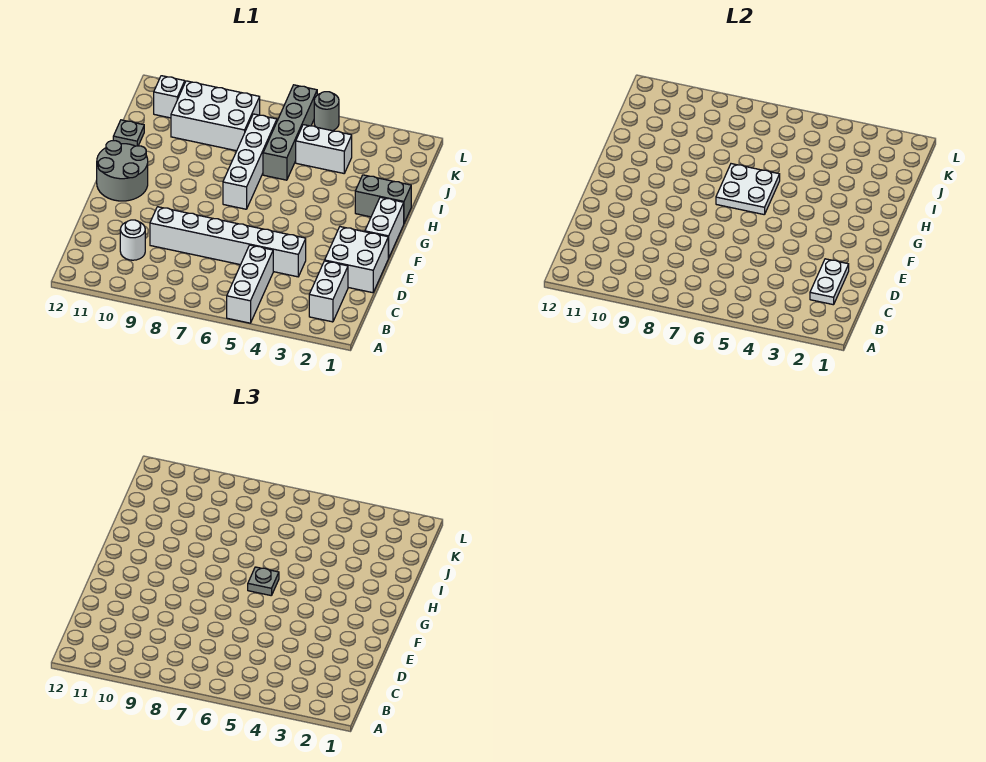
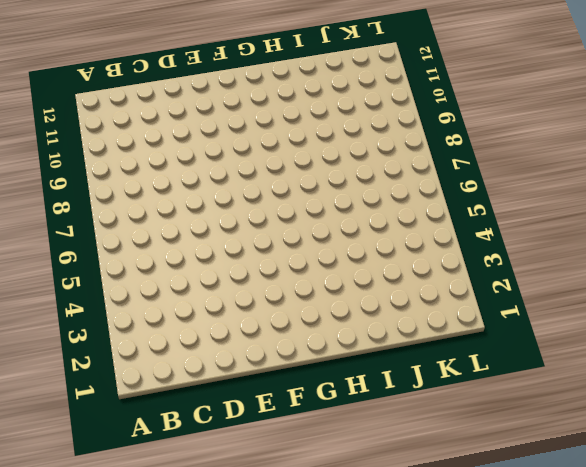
none -> white brick A5:C5 level 1
none -> white brick B2:C2 level 1
none -> white round brick C10 level 1

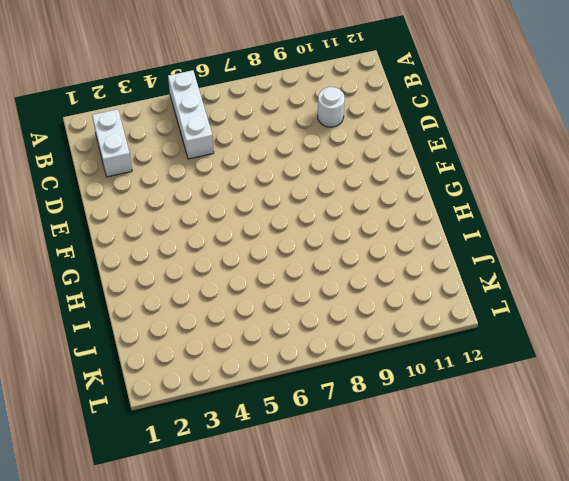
none -> white brick D1:E2 level 1
none -> white brick D4:D9 level 1
none -> white brick F1:G1 level 1

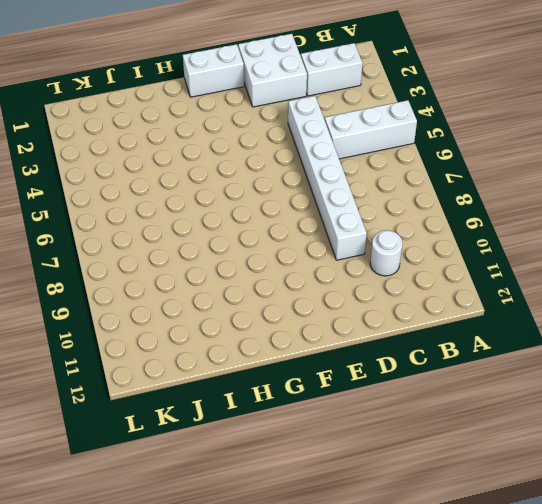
none -> grey round brick F11:G12 level 1
none -> white brick G7:J7 level 1
none -> grey brick H1:H2 level 1

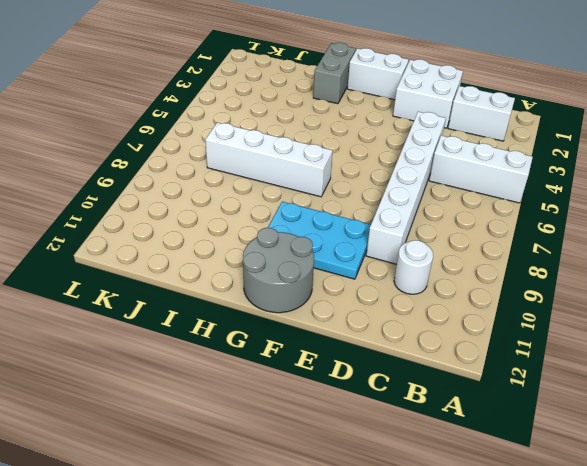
cyan plate E9:G10 level 1 -> none
none -> grey brick I6:L6 level 1
none -> grey plate I12 level 1
none -> white brick J4:J5 level 1

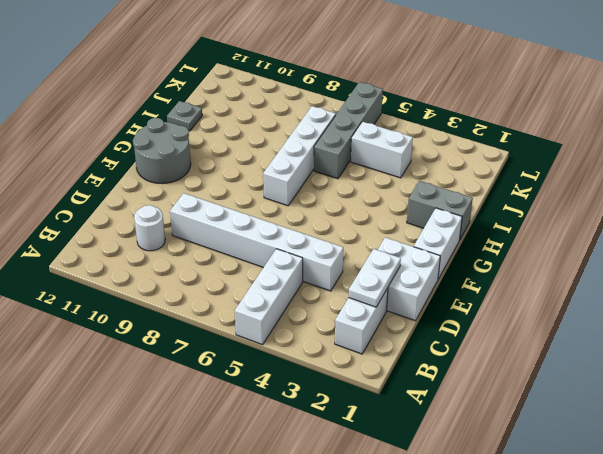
none -> white brick J8:K10 level 1
none -> white brick K11 level 1
none -> grey round brick L5 level 1

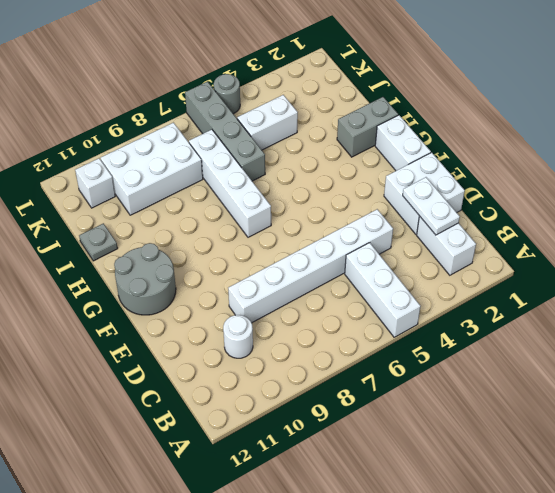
none -> white plate G6:H7 level 2
none -> grey plate G6 level 3

